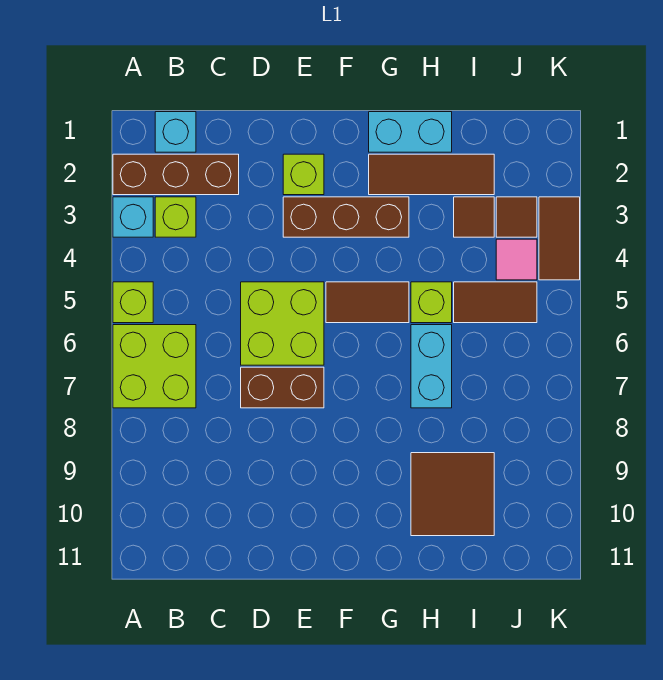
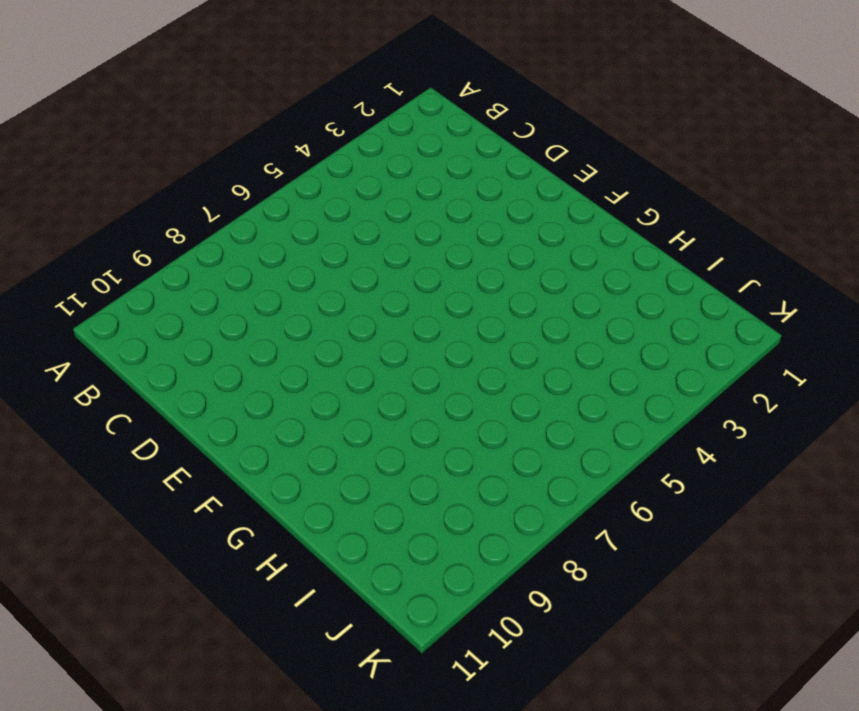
none -> brown brick A2:C2 level 1
none -> cyan brick A3 level 1
none -> lime brick A5 level 1

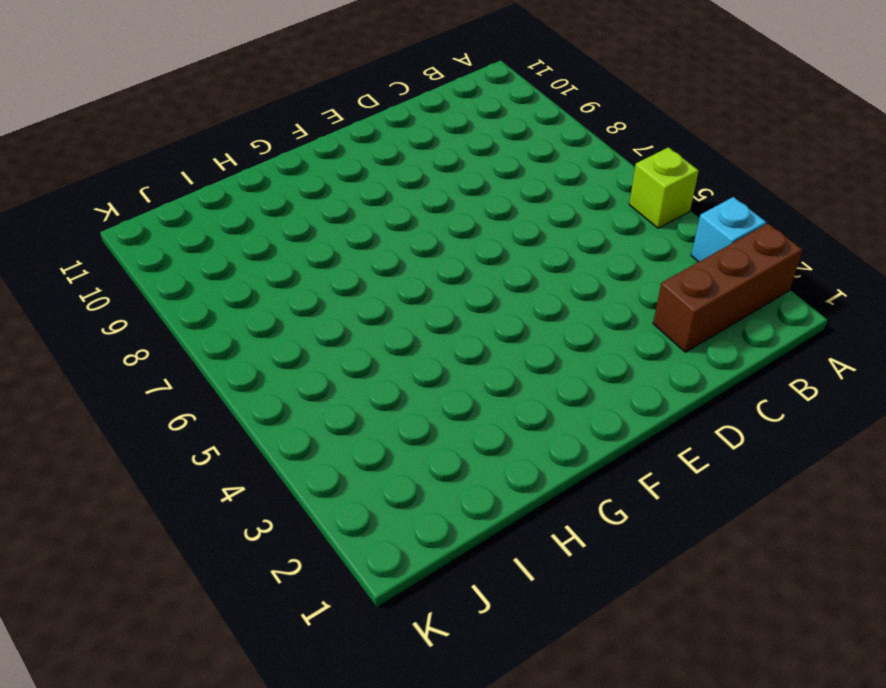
none -> lime brick A6:B7 level 1
none -> cyan brick B1 level 1
none -> lime brick B3 level 1

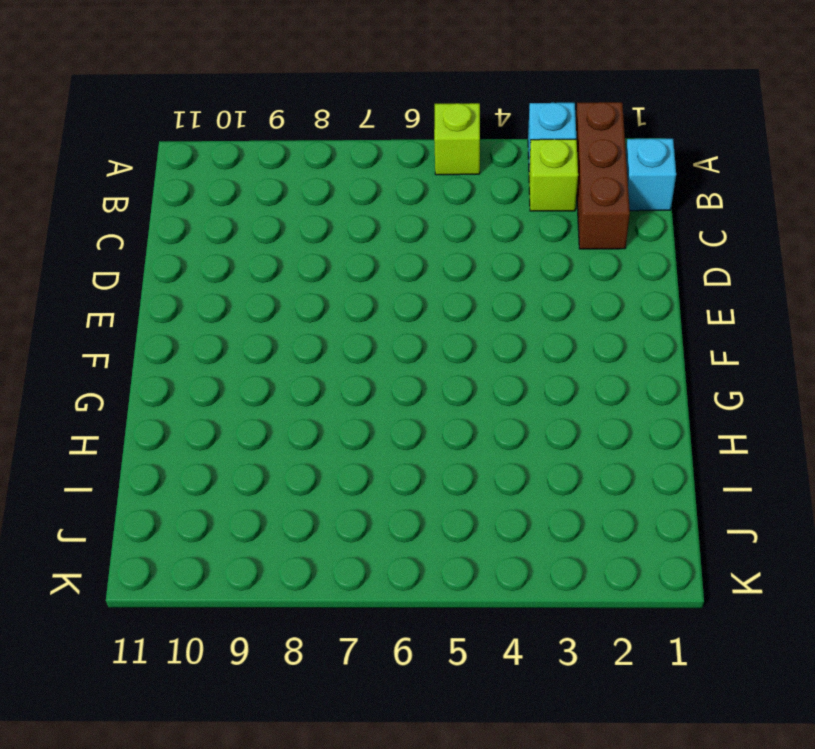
none -> lime brick A6:B7 level 1
none -> lime brick D5:E6 level 1
none -> brown brick D7:E7 level 1

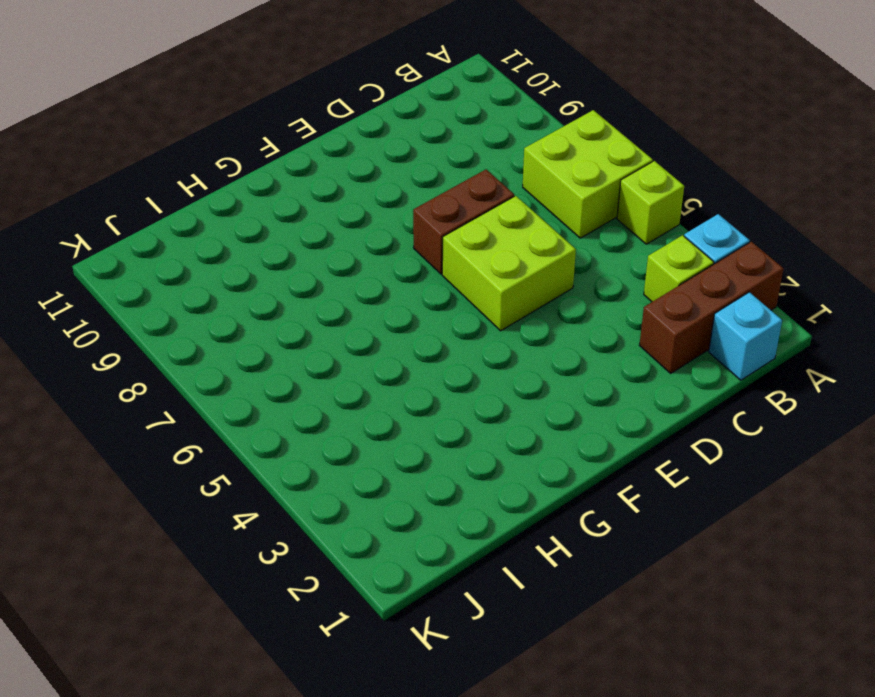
none -> lime brick E2 level 1
none -> brown brick E3:G3 level 1
none -> brown tile F5:G5 level 1

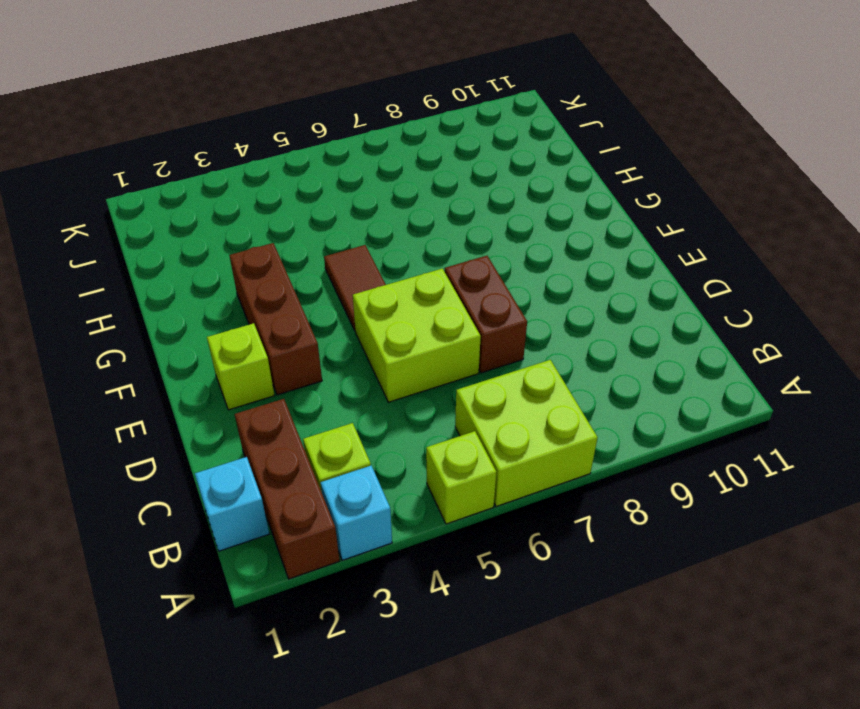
none -> cyan brick G1:H1 level 1
none -> brown tile G2:I2 level 1
none -> lime brick H5 level 1

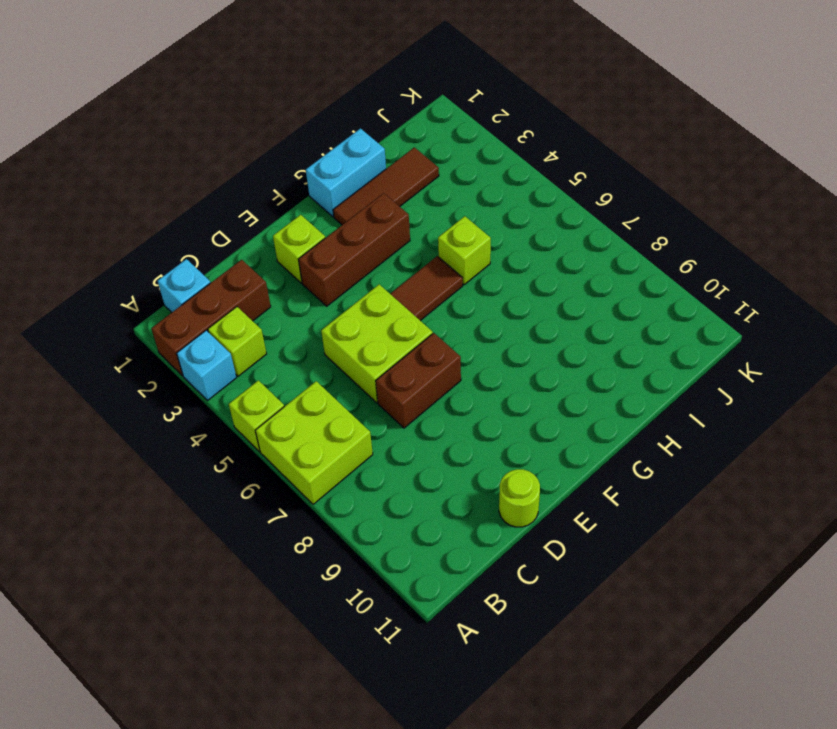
lime round brick D11 level 1 -> none
none -> cyan brick H6:H7 level 1
none -> brown tile H9:I10 level 1
none -> brown tile I3 level 1

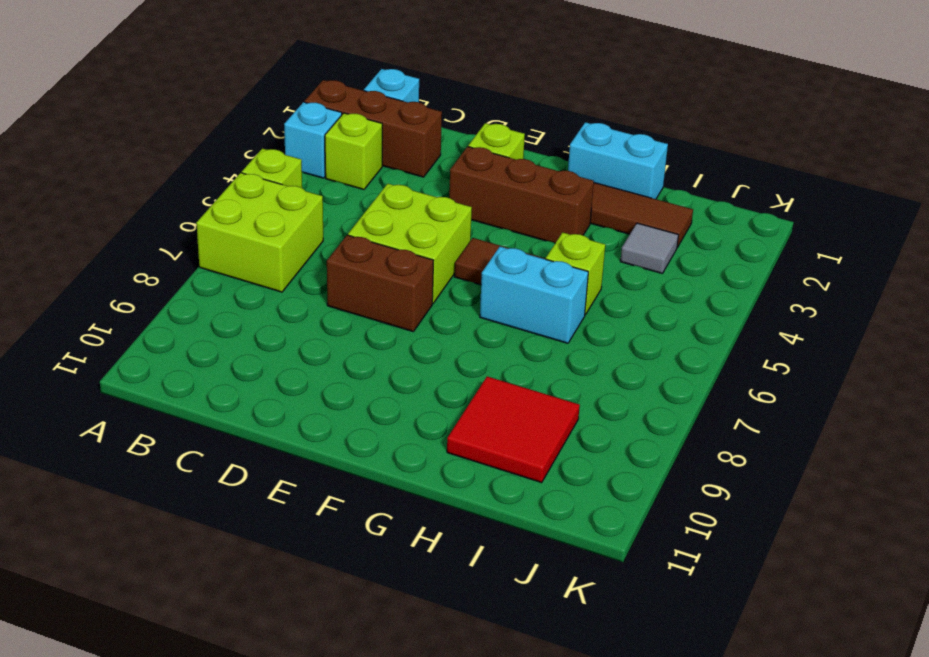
cyan brick G6:H6 level 1 -> cyan brick H6:H7 level 1
red tile H9:I10 level 1 -> brown tile H9:I10 level 1
grey tile I3 level 1 -> brown tile I3 level 1
none -> brown tile I5:J5 level 1
none -> brown tile J3 level 1
none -> pink tile J4 level 1

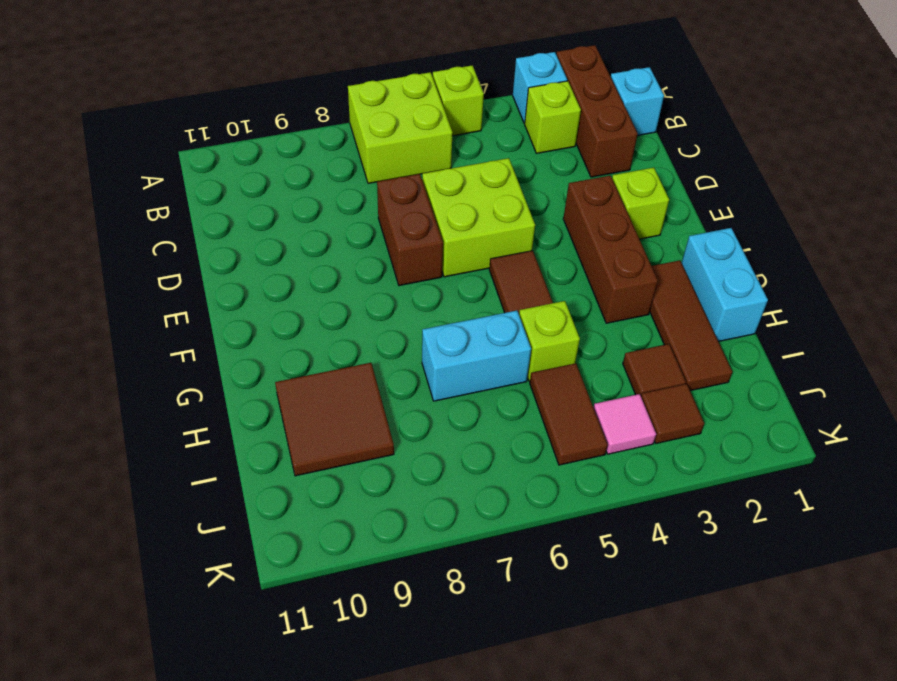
none -> brown tile K3:K4 level 1

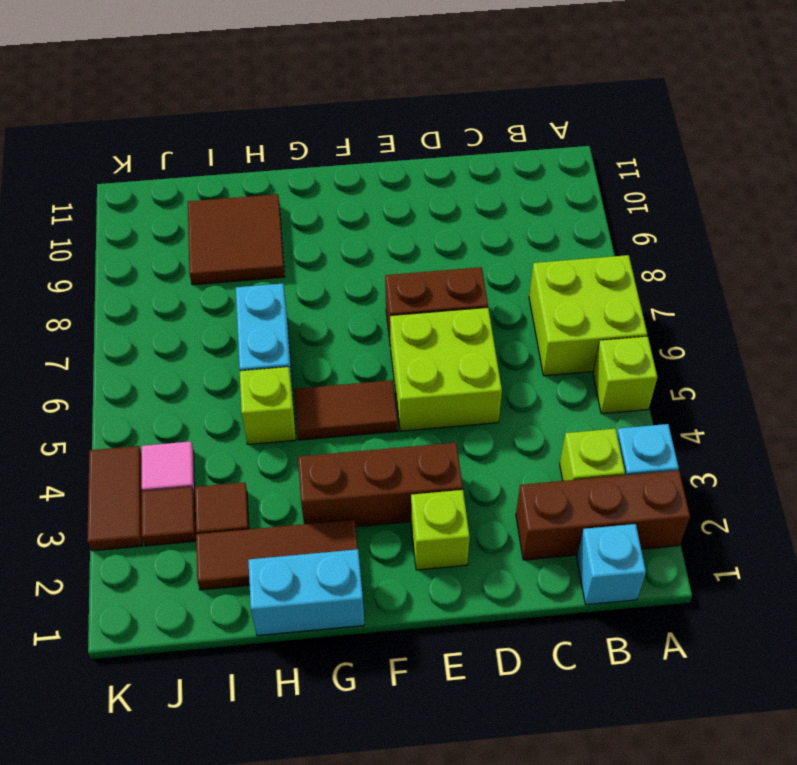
none -> brown tile I5:J5 level 1

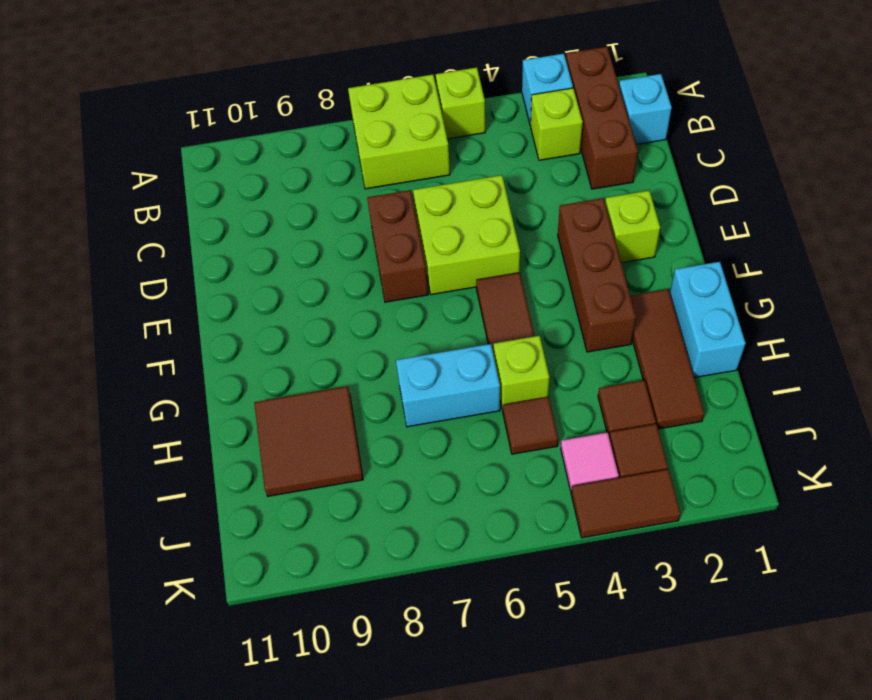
brown tile I5 level 1 -> brown tile I5:J5 level 1

